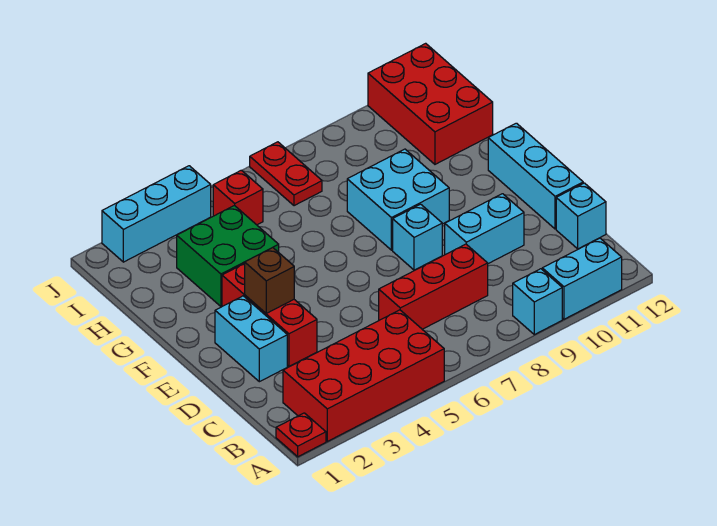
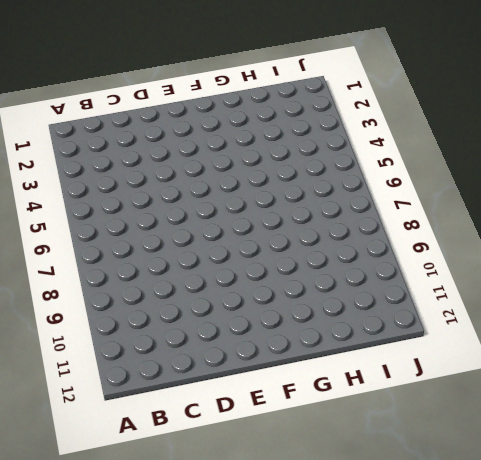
none -> red plate A1 level 1
none -> red brick A2:B5 level 1
none -> cyan brick A9 level 1

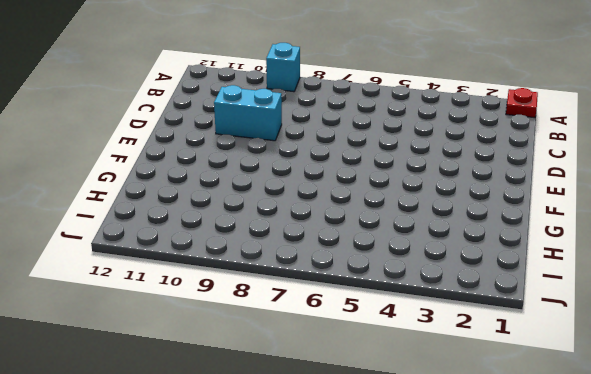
none -> red brick A2:B5 level 1
none -> cyan brick A10:A11 level 1
none -> red brick C6:C8 level 1

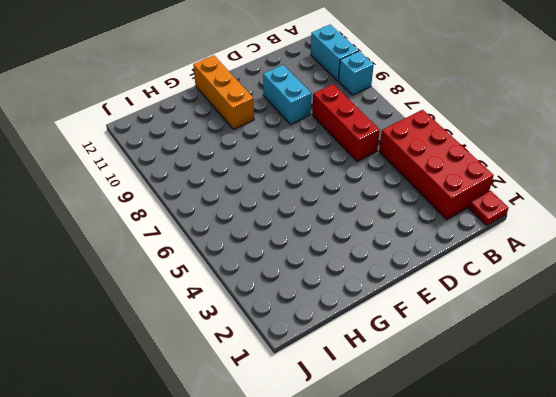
orange brick F10:F12 level 1 -> cyan brick D12:F12 level 1
none -> cyan brick C12 level 1
none -> cyan brick D2:E2 level 1
none -> red brick D3:F3 level 1

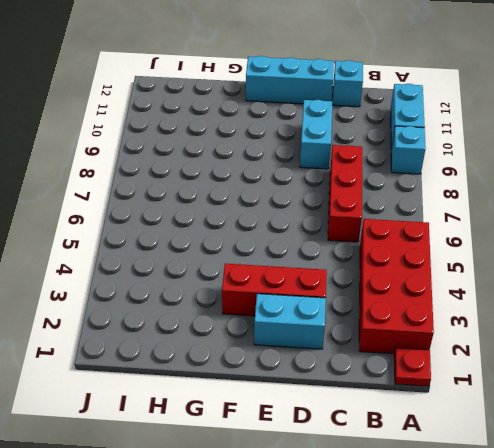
none -> cyan brick E8 level 1
none -> cyan brick F8:G9 level 1
none -> green brick G3:H4 level 1

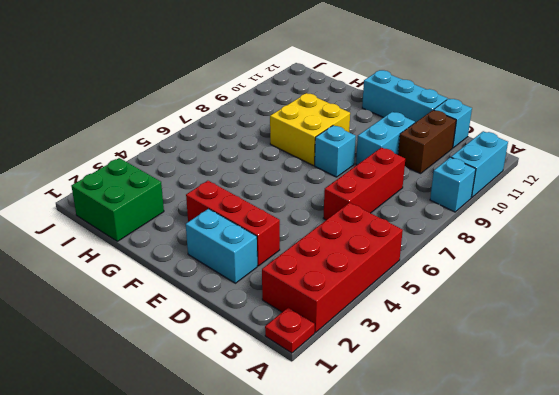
brown brick C10:C11 level 1 -> none
yellow brick F8:G9 level 1 -> cyan brick F8:G9 level 1
green brick H1:I2 level 1 -> green brick G3:H4 level 1
none -> red brick H11:J12 level 1
none -> red brick I5 level 1
none -> red plate I7:J7 level 1

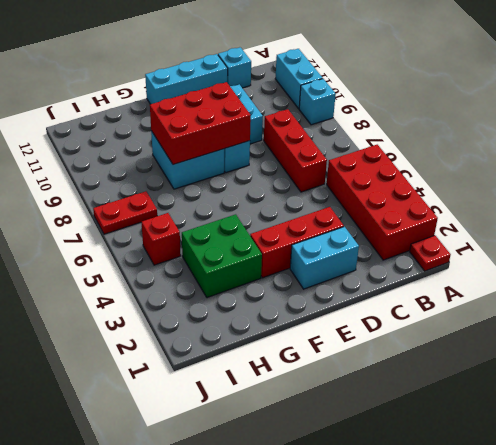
red brick E8:G9 level 2 -> red brick H11:J12 level 1
none -> cyan brick J2:J4 level 1
none -> brown brick E3 level 2

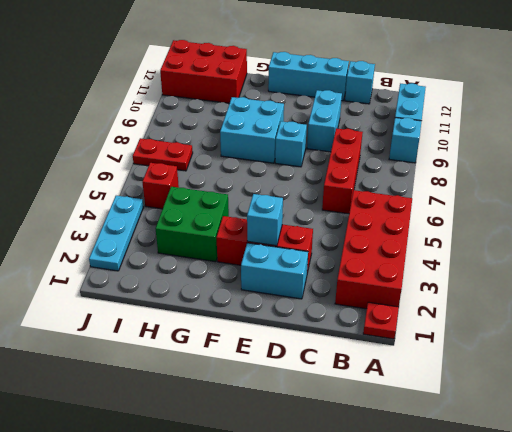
cyan brick E3 level 2 -> brown brick E3 level 2
cyan plate J2:J4 level 1 -> cyan brick J2:J4 level 1

